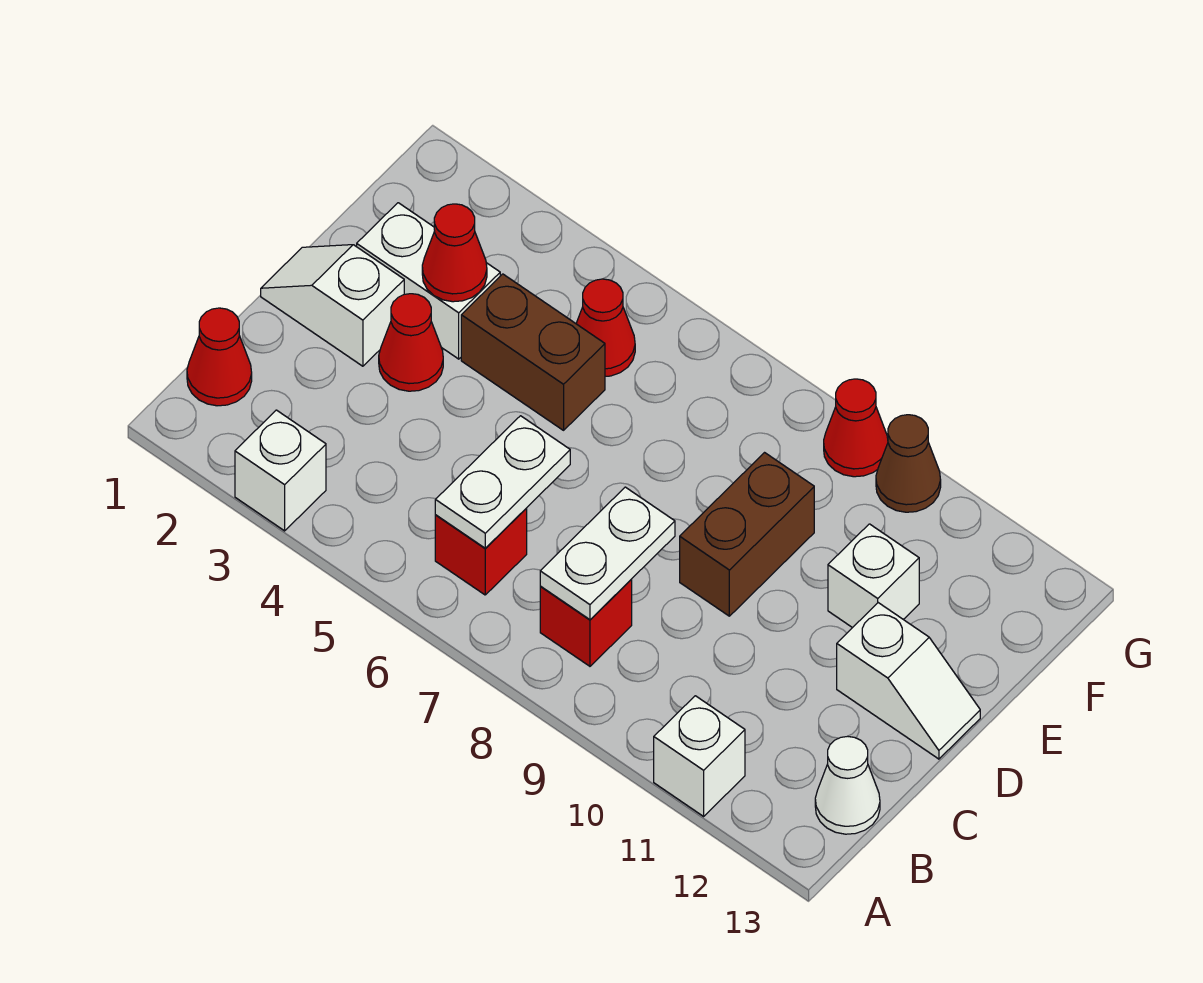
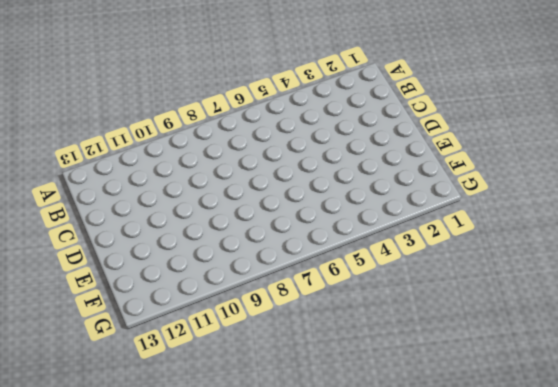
none -> white brick A3 level 1
none -> white brick A11 level 1
none -> red cone B1 level 1

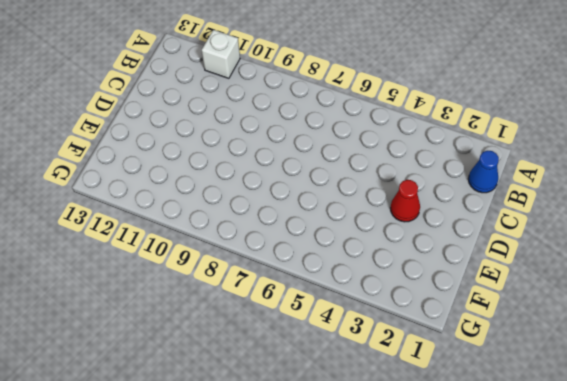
blue cone B1 level 1 -> red cone B1 level 1
none -> white brick A3 level 1
none -> red brick B6 level 1
none -> red brick B8 level 1

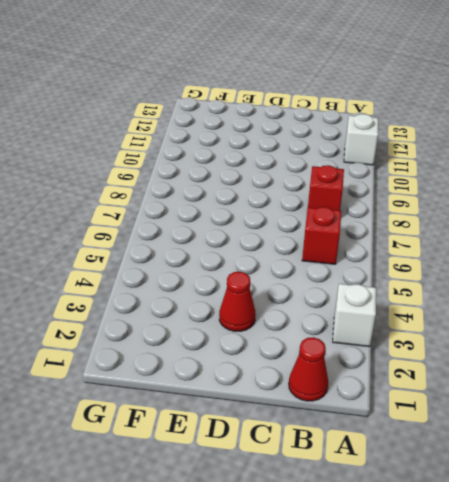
none -> white cone B13 level 1
none -> white slope D1:D2 level 1 top 2
none -> brown brick D9:E9 level 1

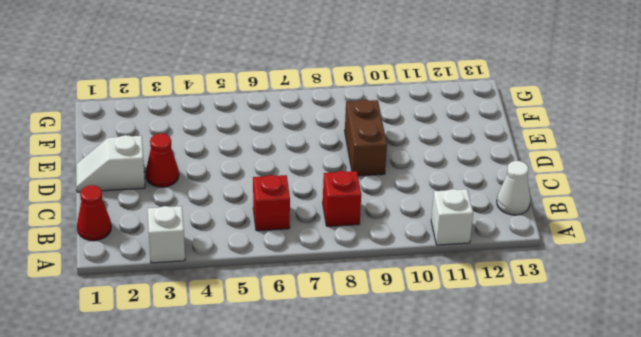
none -> white slope D12:D13 level 1 top 12
none -> white brick E2:E3 level 1
none -> brown brick E4:E5 level 1

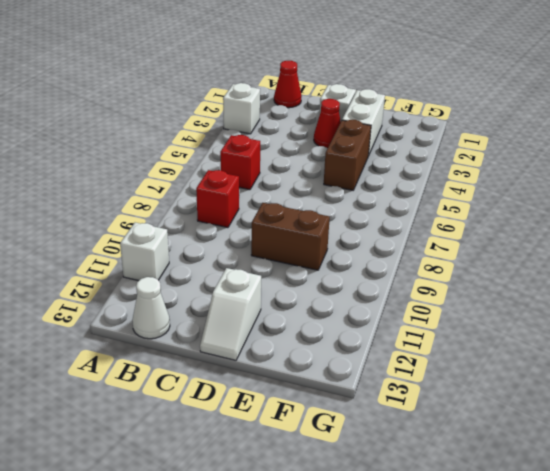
none -> white brick E11 level 1
none -> red cone F5 level 1
none -> red cone G9 level 1

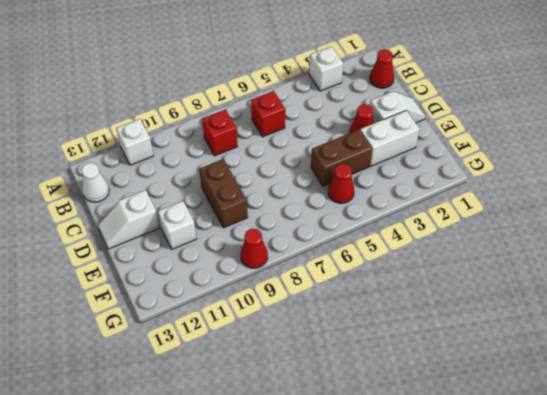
none -> brown cone G10 level 1
none -> white plate B6:C6 level 2
none -> white plate B8:C8 level 2

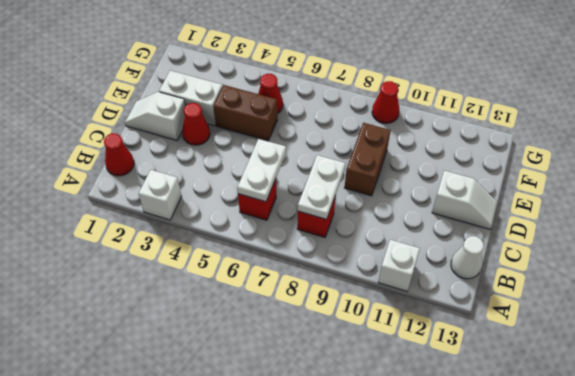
none -> white brick E11 level 1
none -> brown cone G10 level 1
none -> red cone E3 level 2

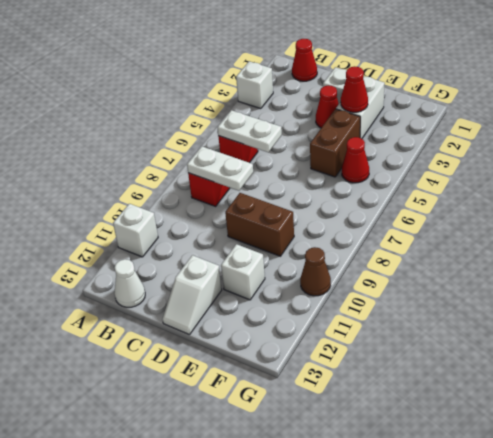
none -> red cone G9 level 1

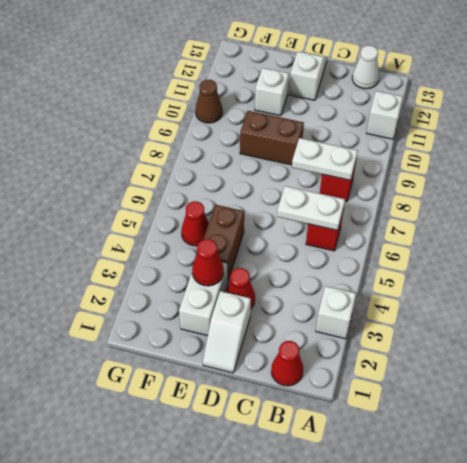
none -> red cone G9 level 1

